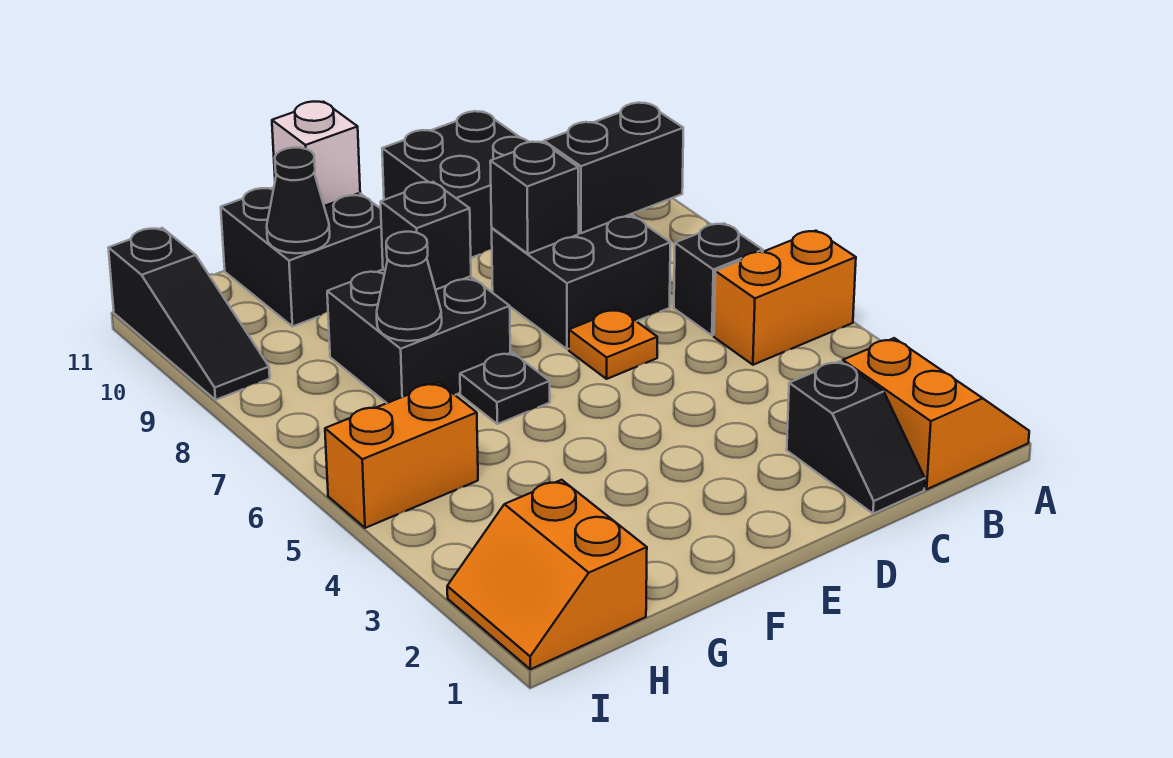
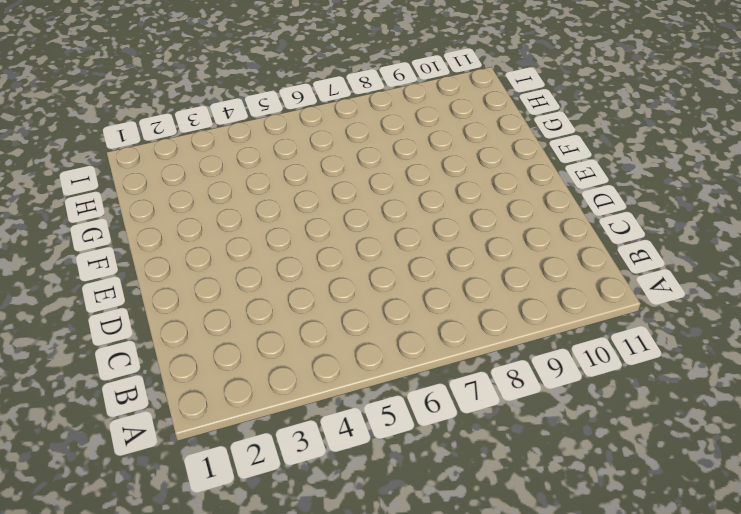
none -> orange slope A1:B2 level 1 top B
none -> orange brick A5:B5 level 1
none -> black brick B6 level 1

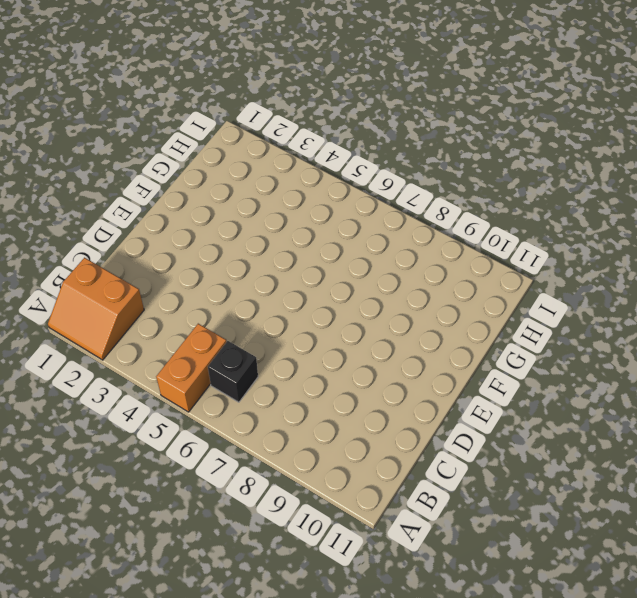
none -> black slope C1:C2 level 1 top 2
none -> black brick C7:D8 level 1
none -> black brick C10:D11 level 1

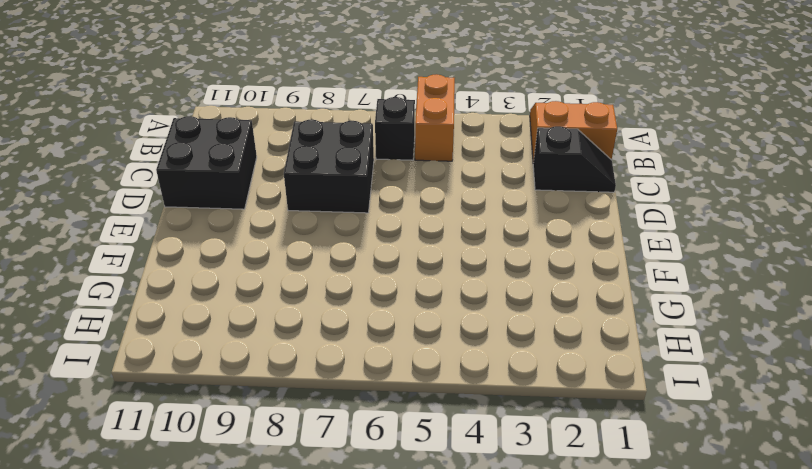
none -> orange plate D6 level 1
none -> black plate F6 level 1
none -> black brick F7:G8 level 1

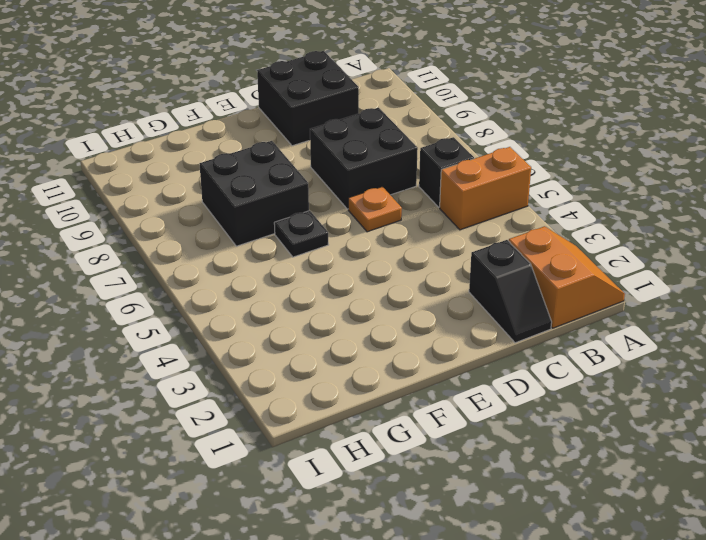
none -> black brick F10:G11 level 1
none -> orange slope H1:I2 level 1 top H
none -> orange brick H5:I5 level 1

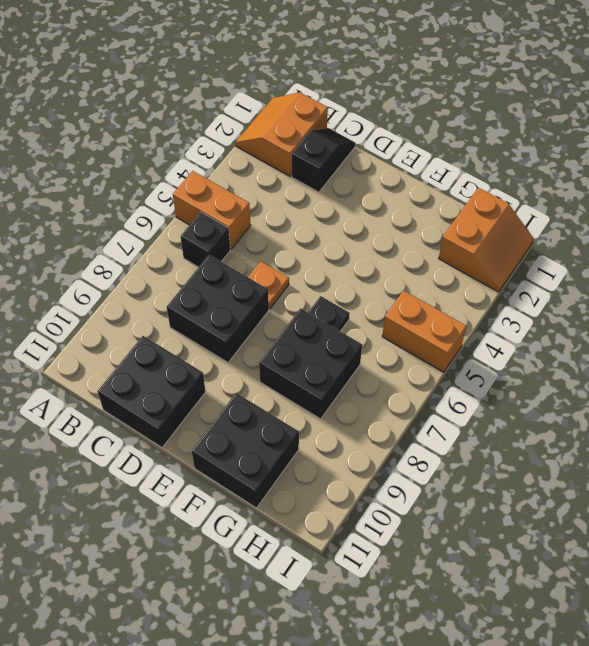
none -> black slope I9:I11 level 1 top 11
none -> black brick B8:C8 level 2
none -> black brick D8 level 2

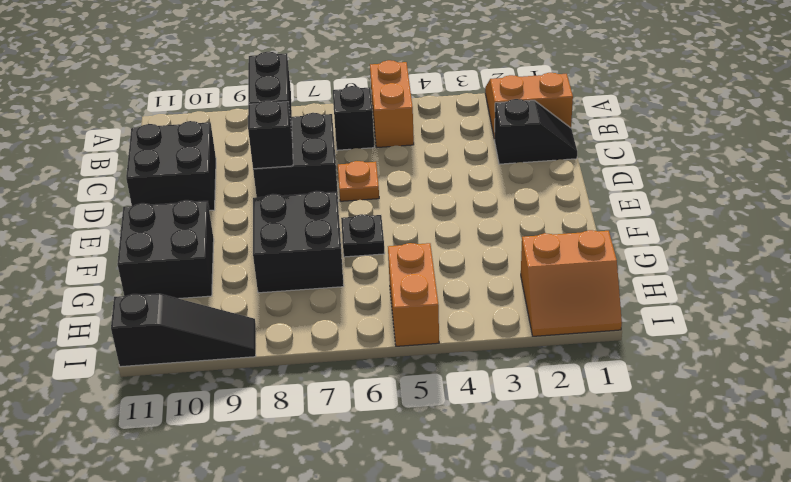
none -> black brick F8 level 2
none -> white brick F11 level 2
none -> black cone G7 level 2

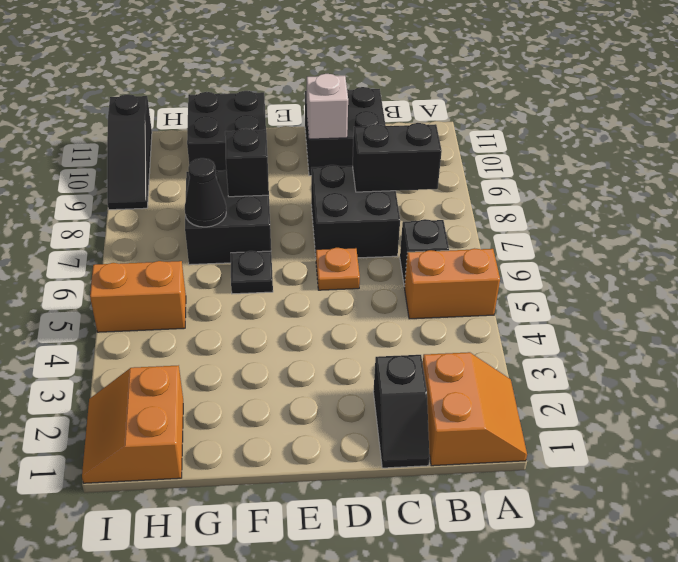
white brick D10 level 2 -> white brick F11 level 2
none -> black brick D8 level 2
none -> black cone G10 level 2

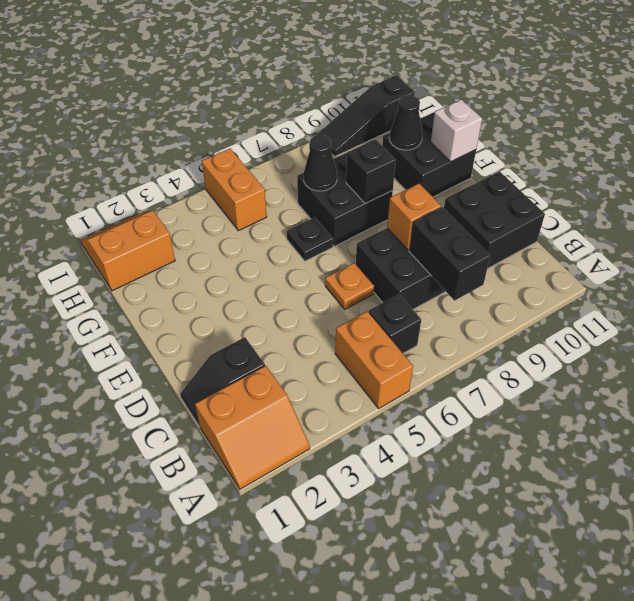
orange brick D8 level 2 -> black brick D8 level 2

